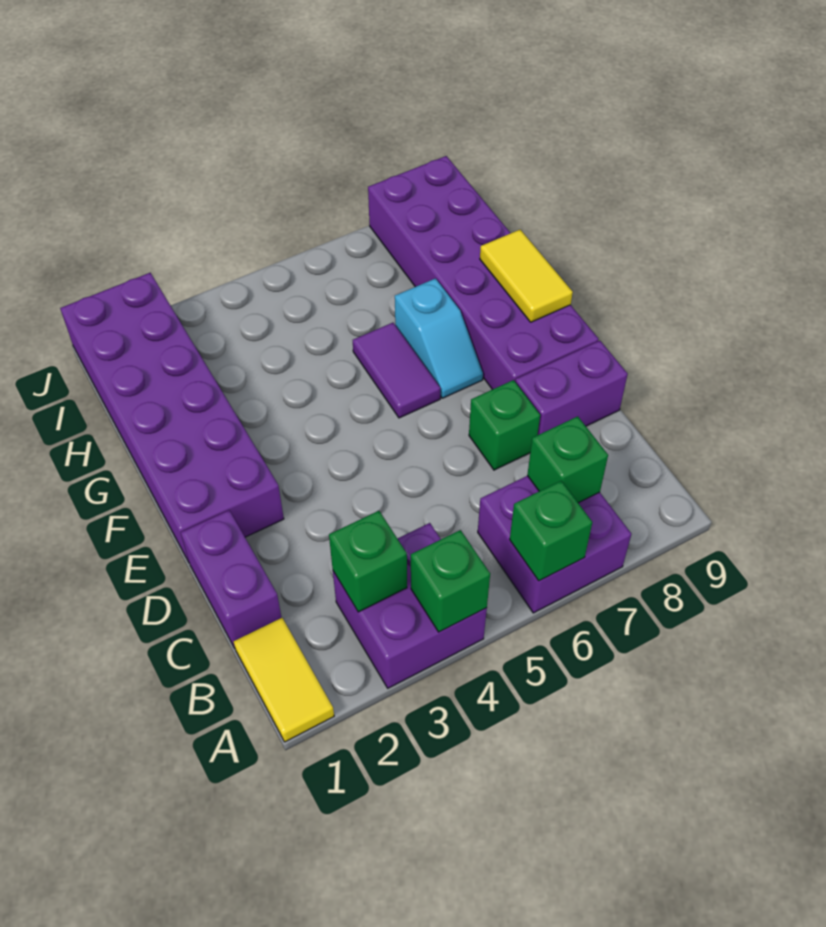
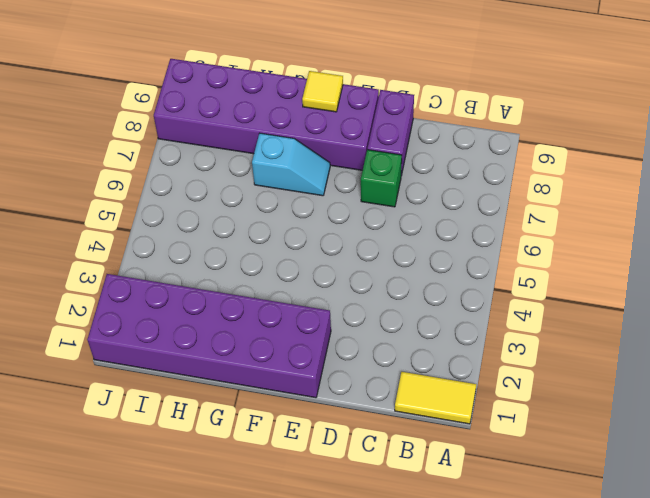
yellow tile F9 level 2 -> yellow tile F9:G9 level 2
none -> purple brick A3:B4 level 1
none -> purple brick A6:B7 level 1
none -> purple brick C1:D1 level 1

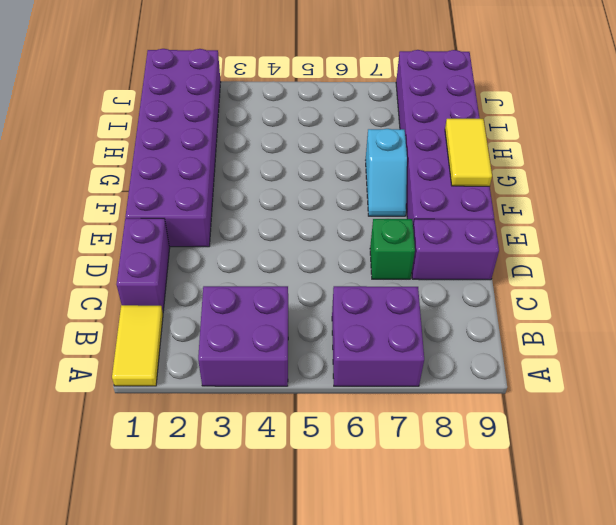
none -> purple tile F6:G6 level 1
none -> green brick A4 level 2
none -> green brick A6 level 2

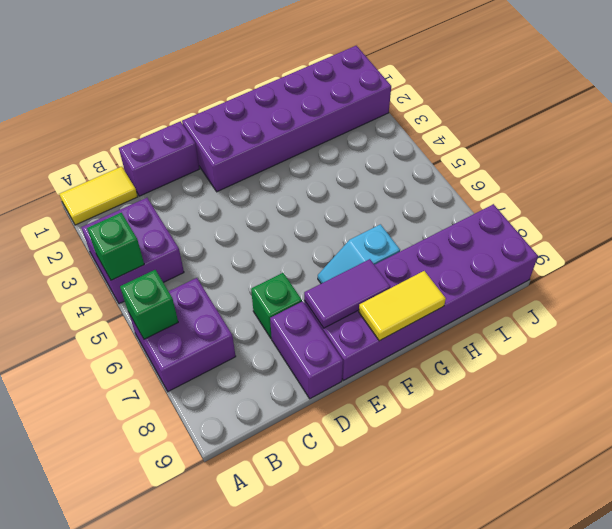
purple tile E8:F8 level 2 -> purple tile F6:G6 level 1
none -> green brick B3 level 2
none -> green brick B7 level 2

